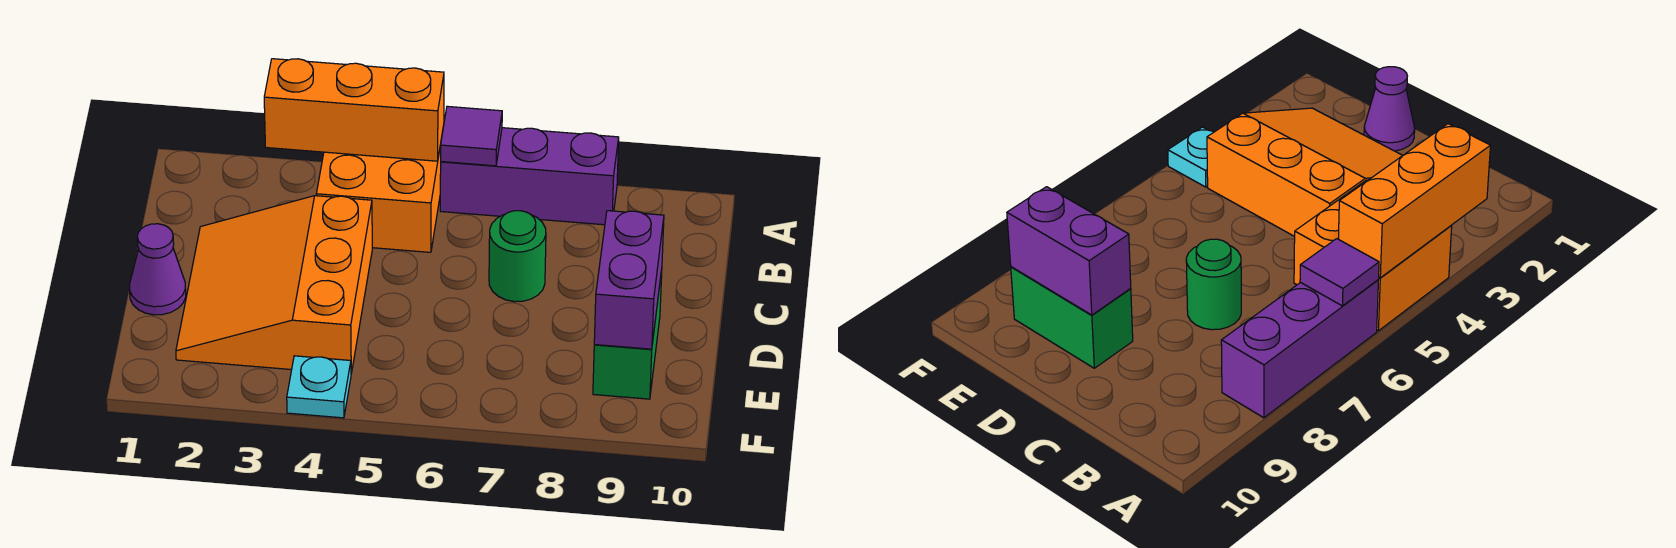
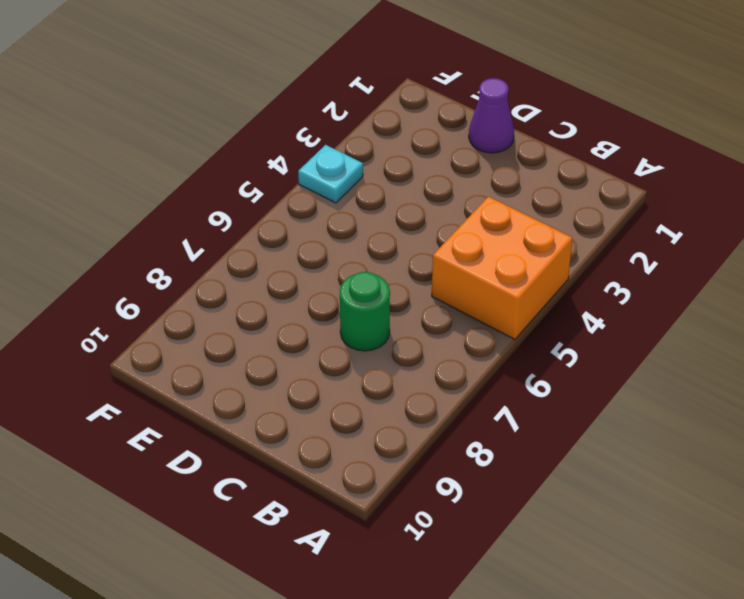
none -> purple brick A6:A8 level 1
none -> orange slope C2:E4 level 1 top 4

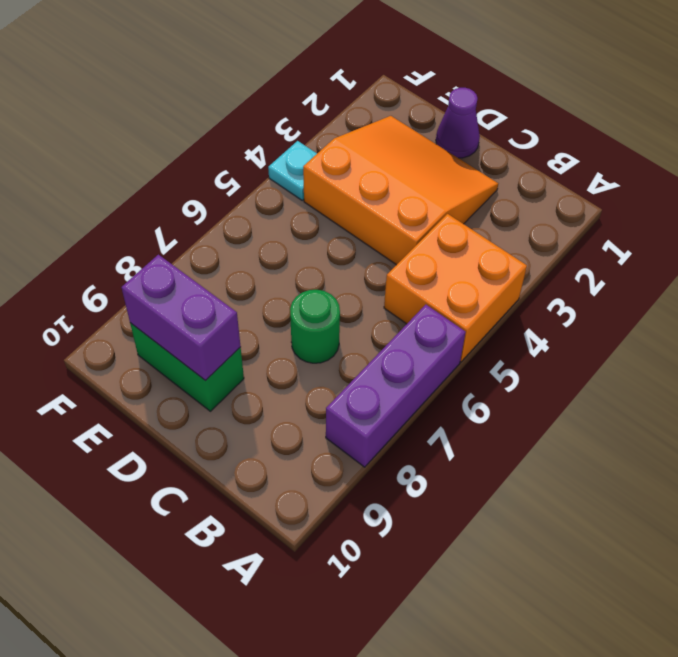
none -> orange brick A3:A5 level 2
none -> purple tile A6 level 2

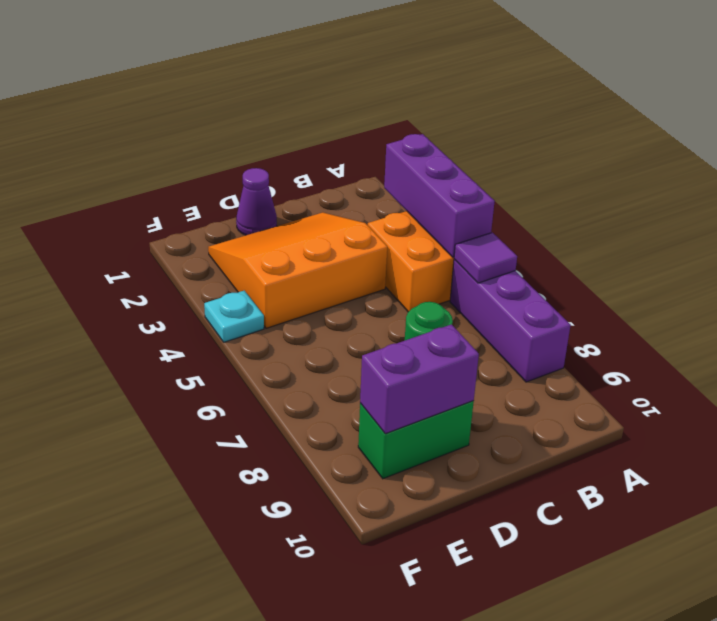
purple brick A3:A5 level 2 -> orange brick A3:A5 level 2

